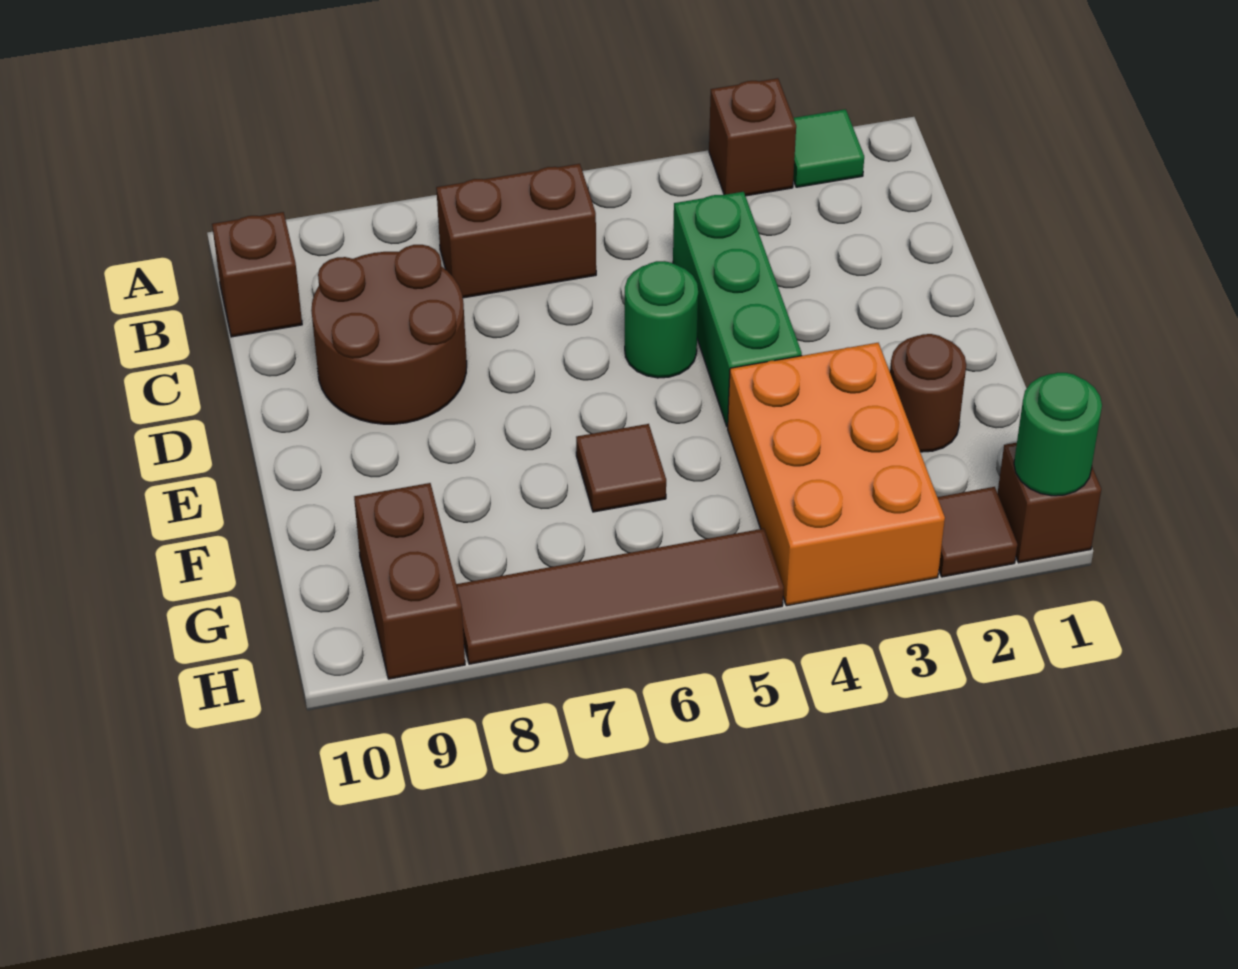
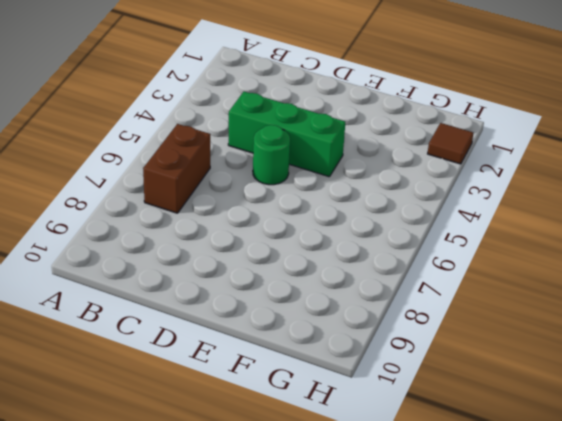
none -> green tile A2 level 1
none -> brown brick A3 level 1
none -> brown brick B10 level 1

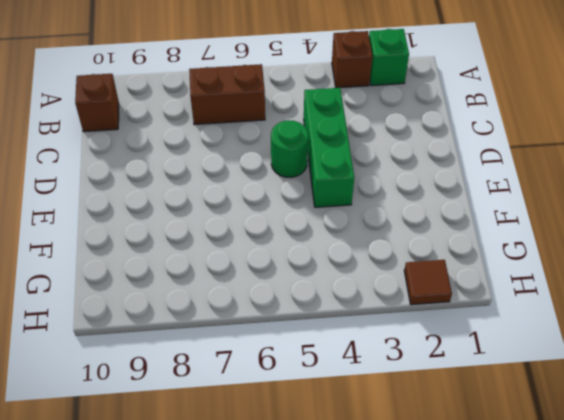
green brick A2 level 1 -> green tile A2 level 1
none -> brown round brick C8:D9 level 1
none -> brown round brick F2 level 1
none -> orange brick F3:H4 level 1

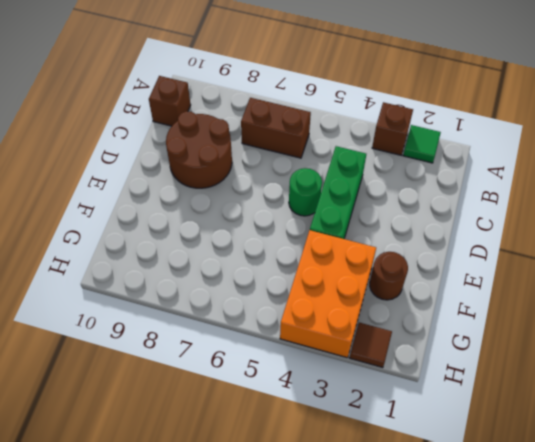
none -> brown tile F6 level 1
none -> brown brick G9:H9 level 1
none -> brown brick H1 level 1

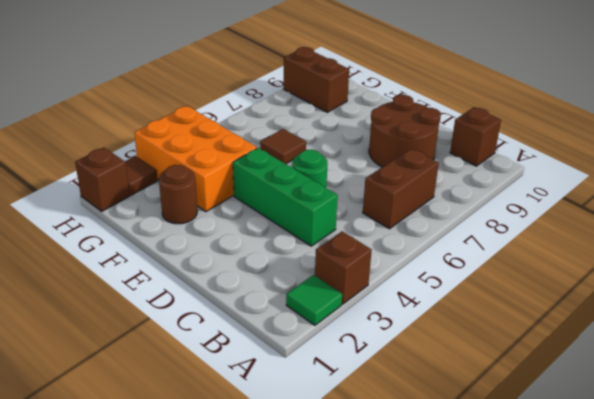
none -> brown tile H5:H8 level 1
none -> green round brick H1 level 2

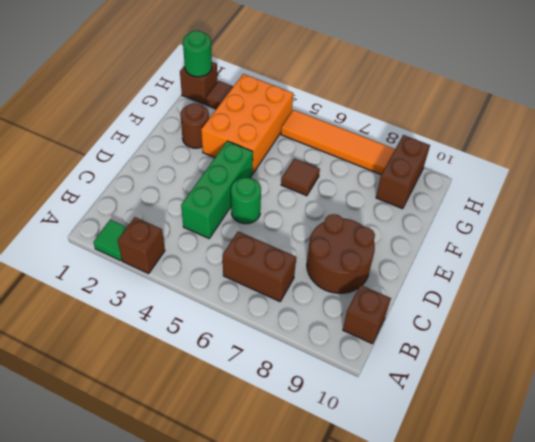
orange tile H5:H8 level 1 -> brown tile H5:H8 level 1

